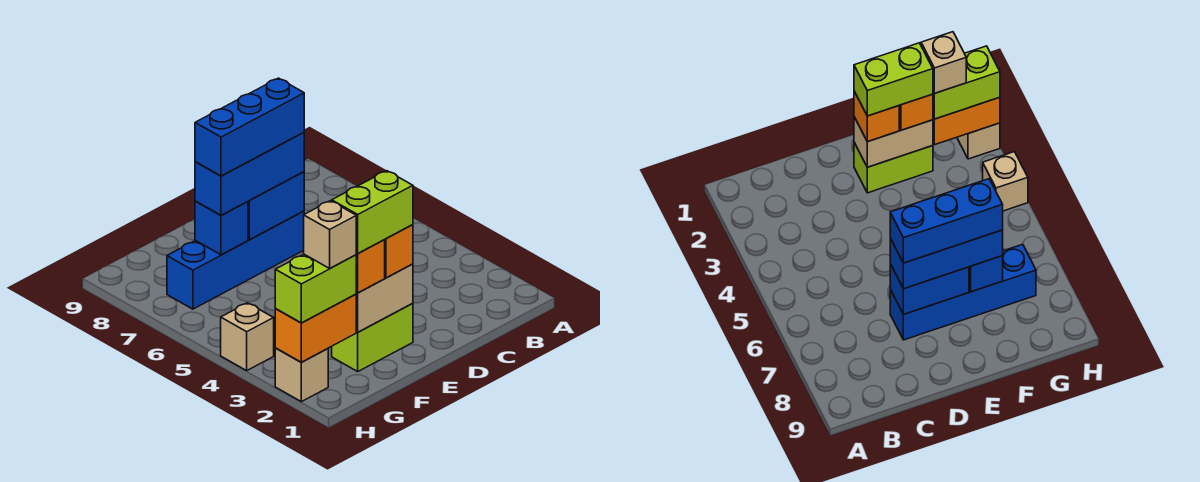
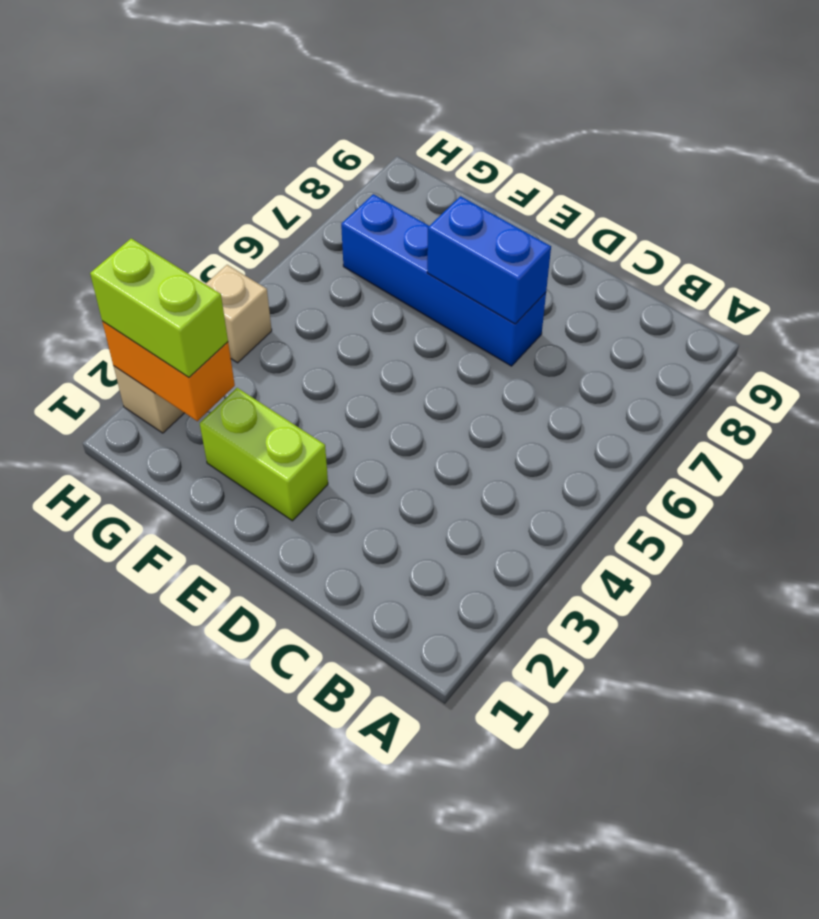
none -> tan brick E2:F2 level 2
none -> blue brick F7 level 2
none -> blue brick D7:F7 level 3

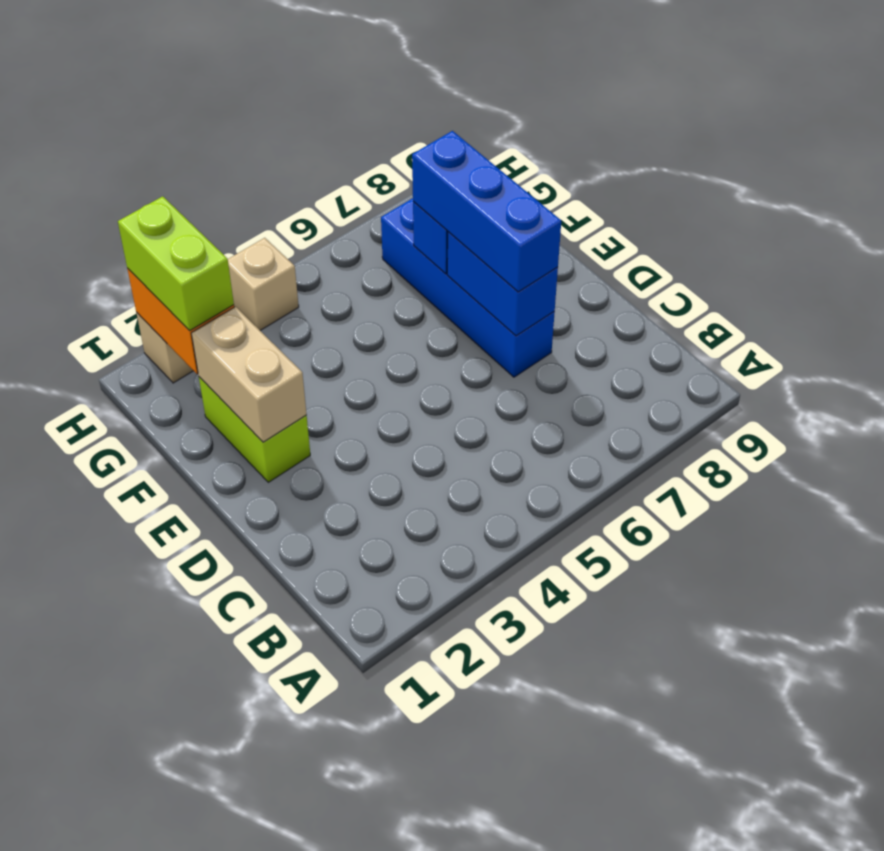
none -> orange brick E2 level 3
none -> orange brick F2 level 3
none -> blue brick D7:F7 level 4

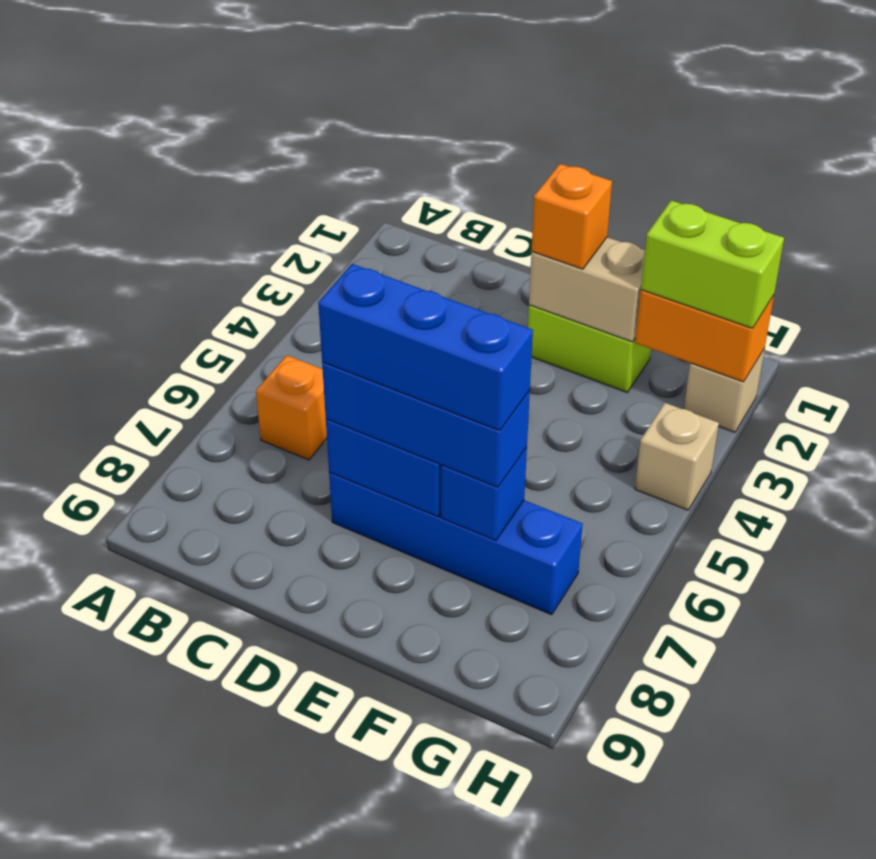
orange brick B6 level 1 -> orange brick F2 level 3
none -> lime brick E2:F2 level 4
none -> tan brick G2 level 4

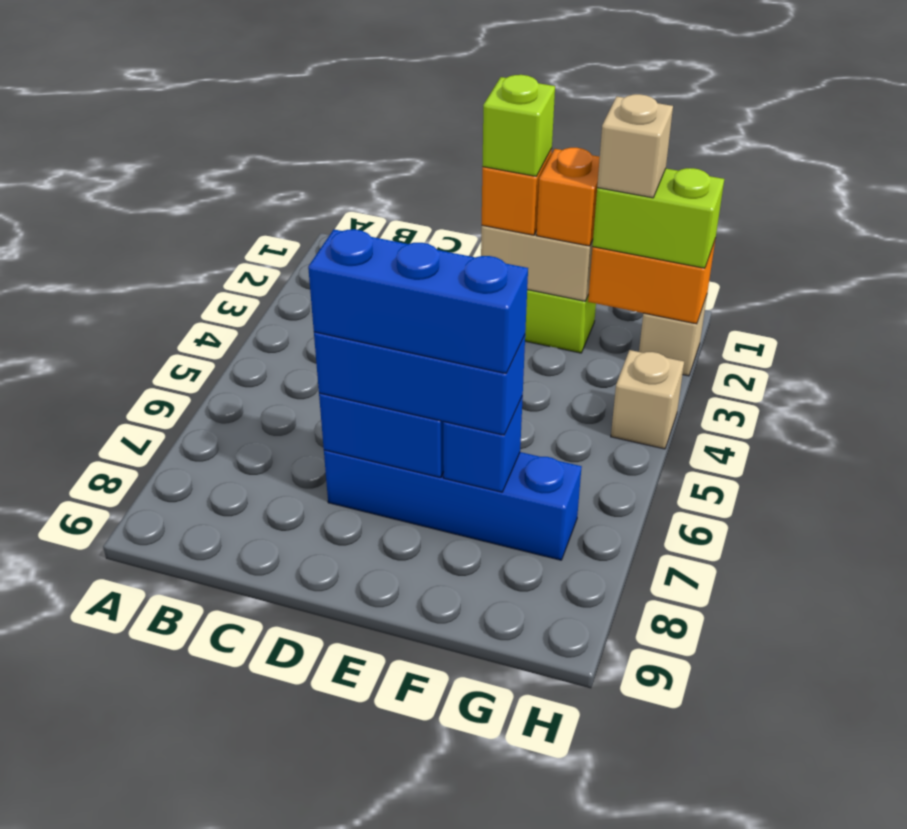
lime brick E2 level 4 -> lime brick E2:F2 level 4

